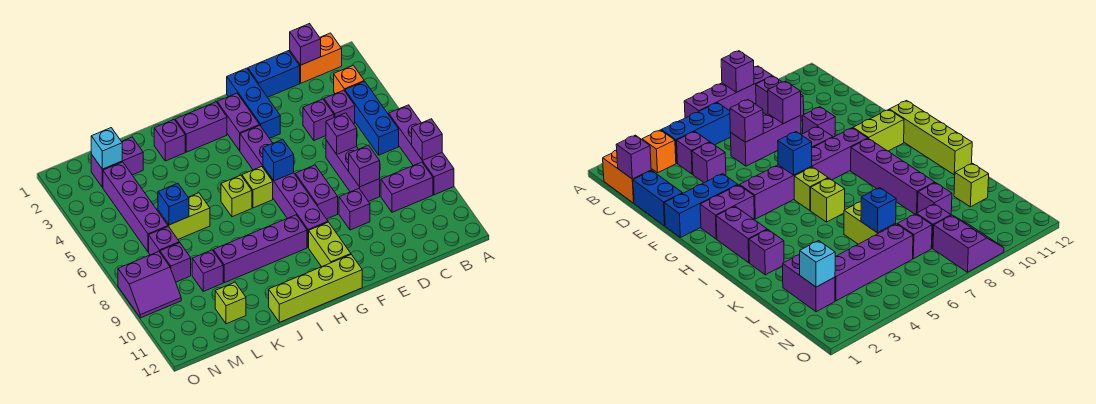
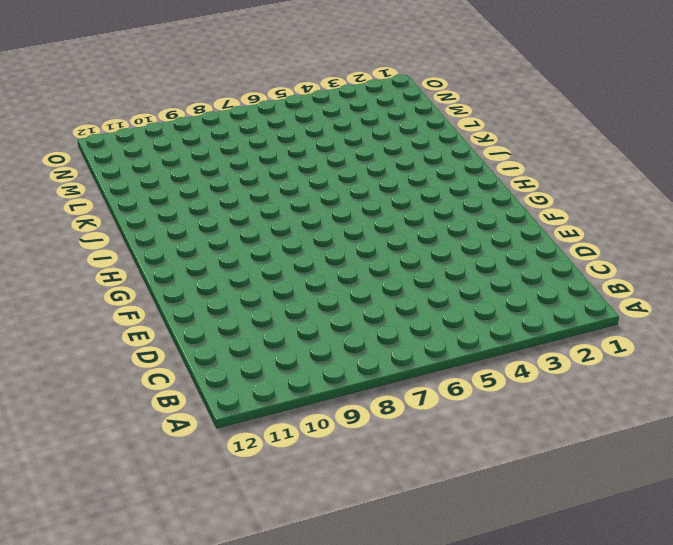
none -> purple brick A6:A9 level 1
none -> orange brick B1:C1 level 1
none -> orange brick B3 level 1
none -> blue brick B4:B6 level 1

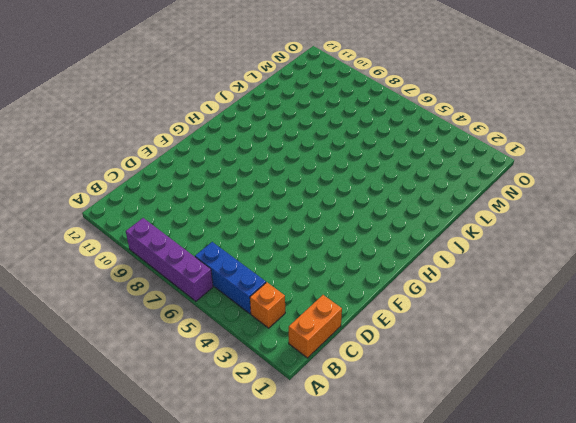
none -> purple brick B9:C9 level 1
none -> purple brick C4 level 1
none -> blue brick D1:E1 level 1
none -> purple brick D4 level 1

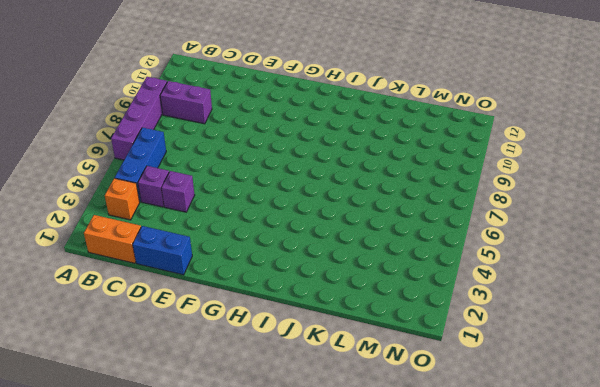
none -> purple brick D6:D8 level 1
none -> purple brick E9 level 1
none -> blue brick F1:F3 level 1
none -> purple brick F7:F8 level 1

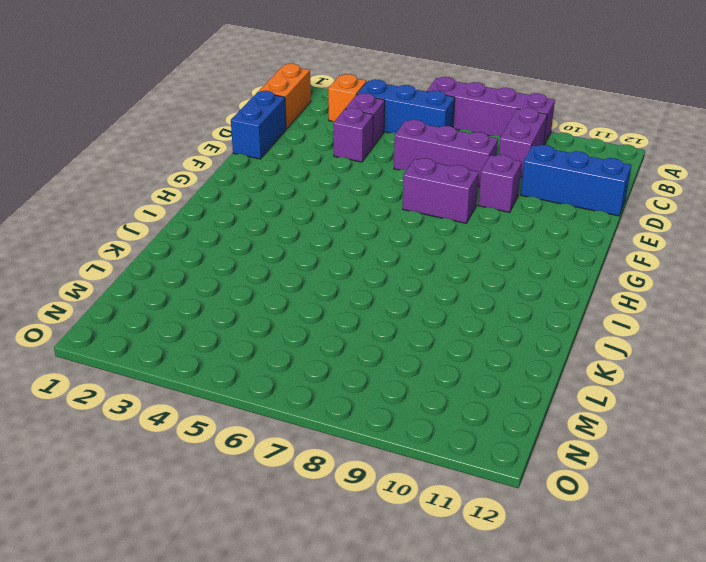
blue brick D10:D12 level 1 -> blue brick F1:F3 level 1
none -> purple brick G2:G3 level 1
none -> purple brick G4:G9 level 1
none -> lime brick G10:G11 level 1
none -> lime brick G12:J12 level 1

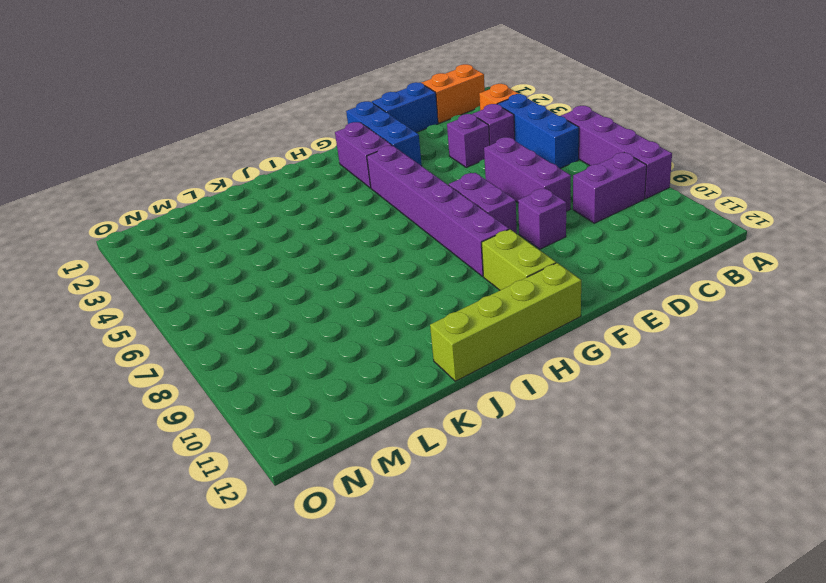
none -> purple brick H2:I2 level 1
none -> lime brick H6 level 1
none -> purple brick H9:K9 level 1
none -> lime brick I6 level 1

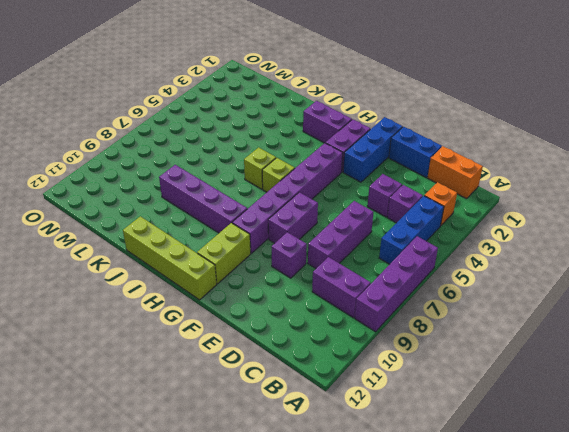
none -> purple brick J2 level 1
none -> lime brick K6:L6 level 1
none -> purple brick L2:M2 level 1
none -> purple brick L9 level 1

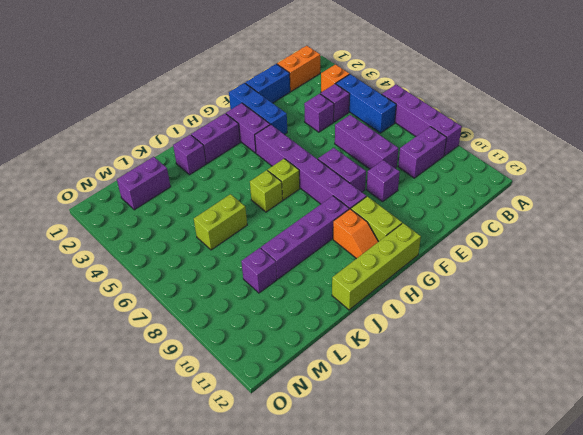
orange slope H10:H11 level 1 top 10 -> none
none -> lime brick L11 level 1
none -> purple brick M3:M6 level 1
none -> purple brick M7 level 1
none -> purple brick M8 level 1

